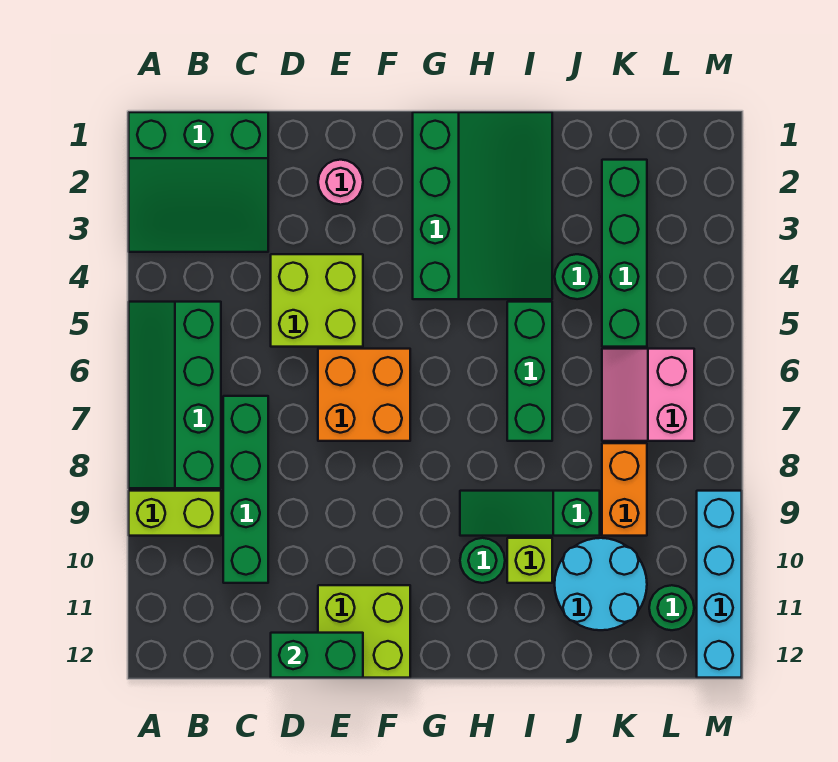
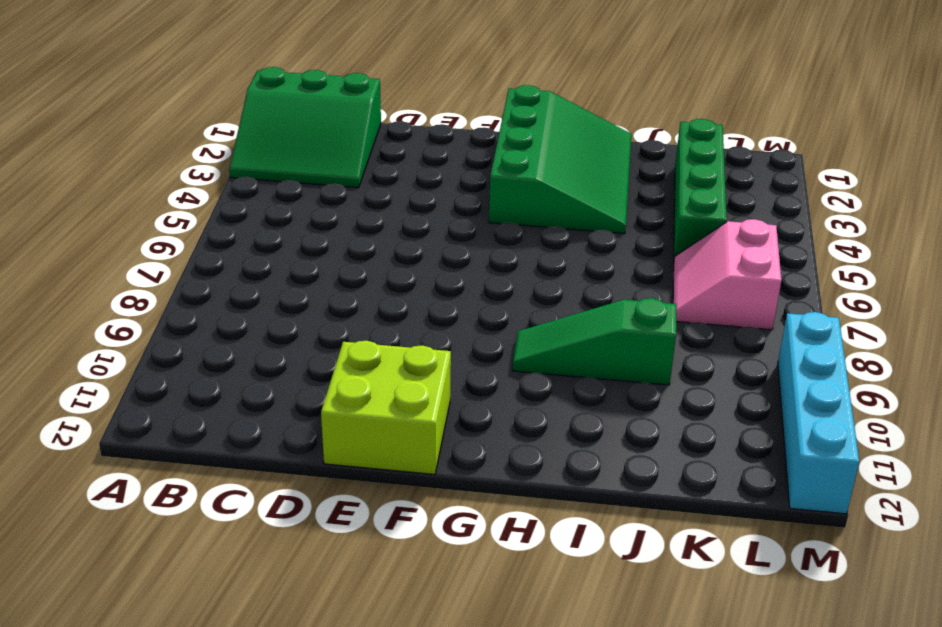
none -> green slope A5:B8 level 1 top B
none -> lime brick A9:B9 level 1
none -> green brick C7:C10 level 1

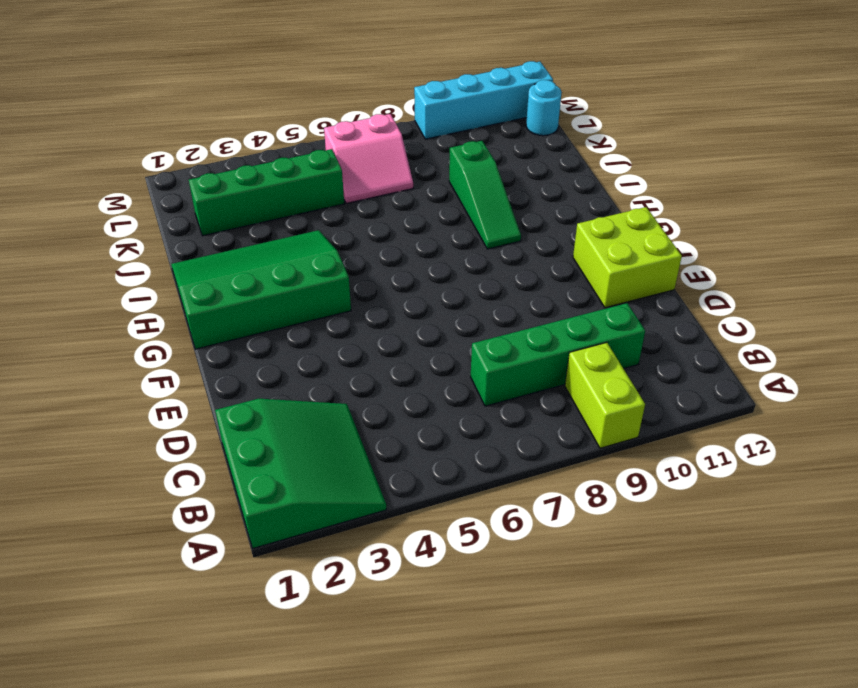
cyan round brick L12 level 1 -> none
none -> green slope A5:B8 level 1 top B
none -> lime brick D4:E5 level 1
none -> pink round brick E2 level 1

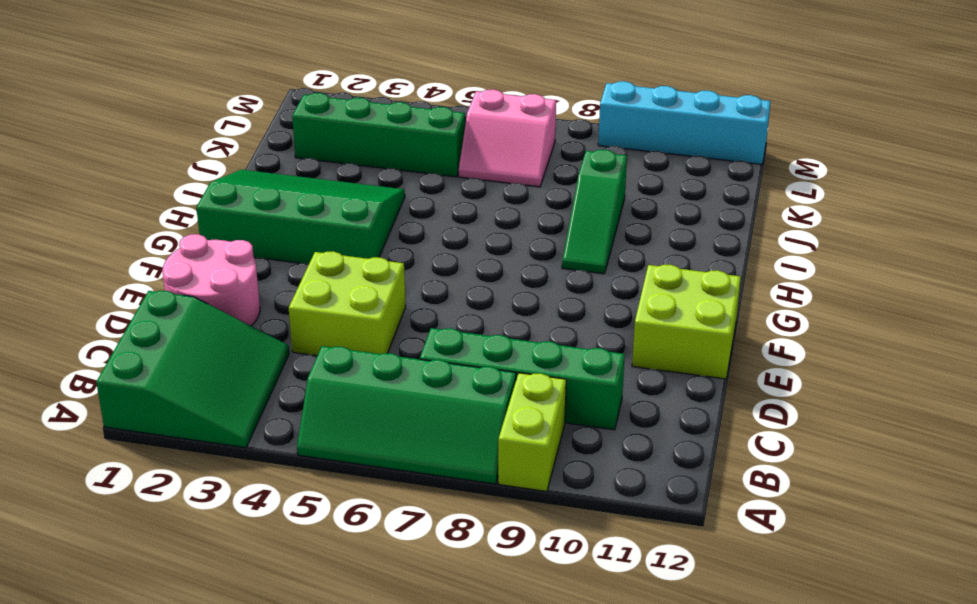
pink round brick D1:E2 level 1 -> pink round brick E2 level 1
none -> orange brick E6:F7 level 1
none -> green round brick H10 level 1
none -> green brick I5:I7 level 1

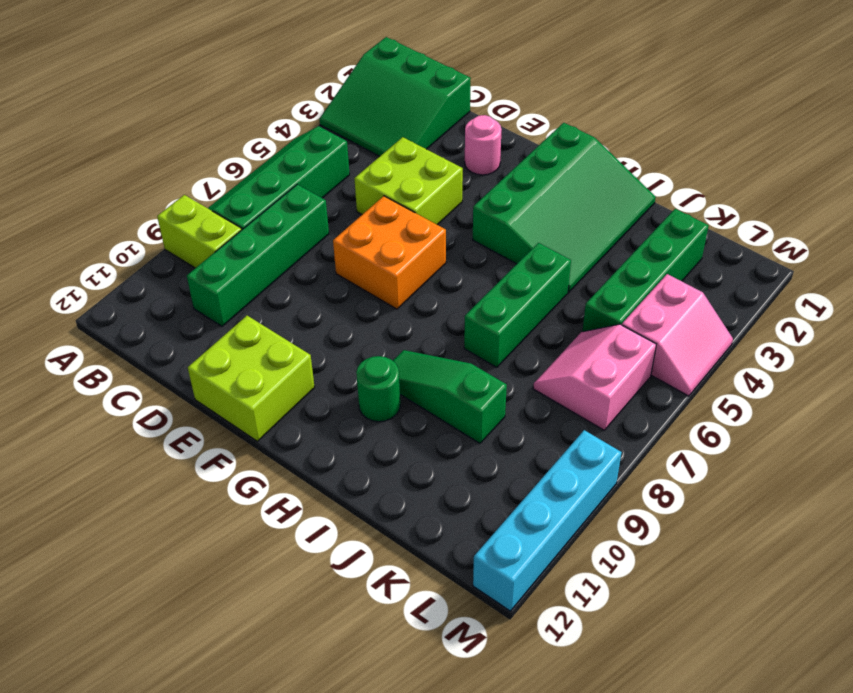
pink slope L4:M5 level 1 top L -> none
none -> lime brick I10 level 1
none -> green round brick J4 level 1
none -> cyan round brick J10:K11 level 1

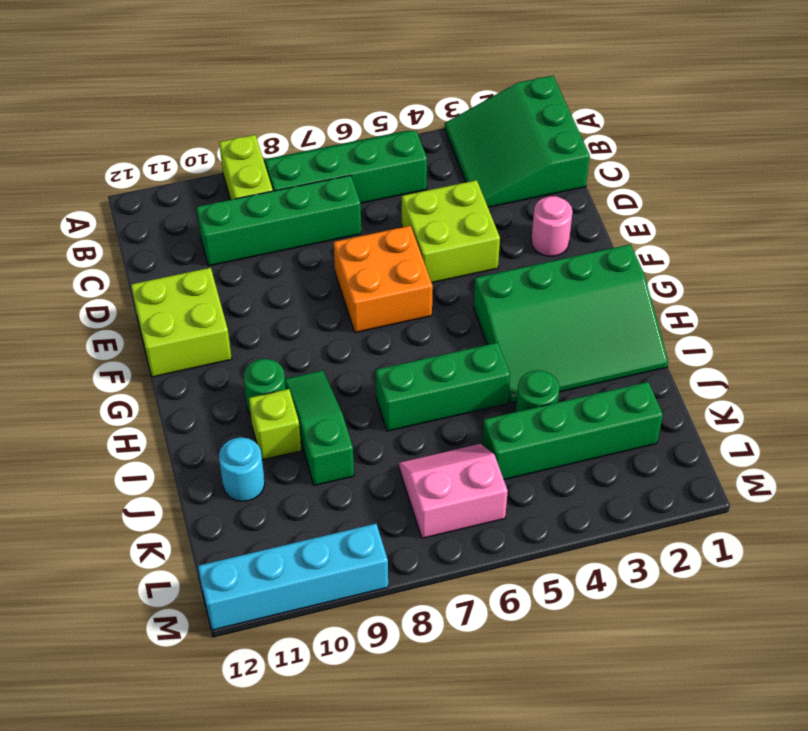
cyan round brick J11 level 1 -> cyan round brick J10:K11 level 1
none -> orange brick K8:K9 level 1
none -> green round brick L11 level 1
none -> green brick D12:E12 level 2

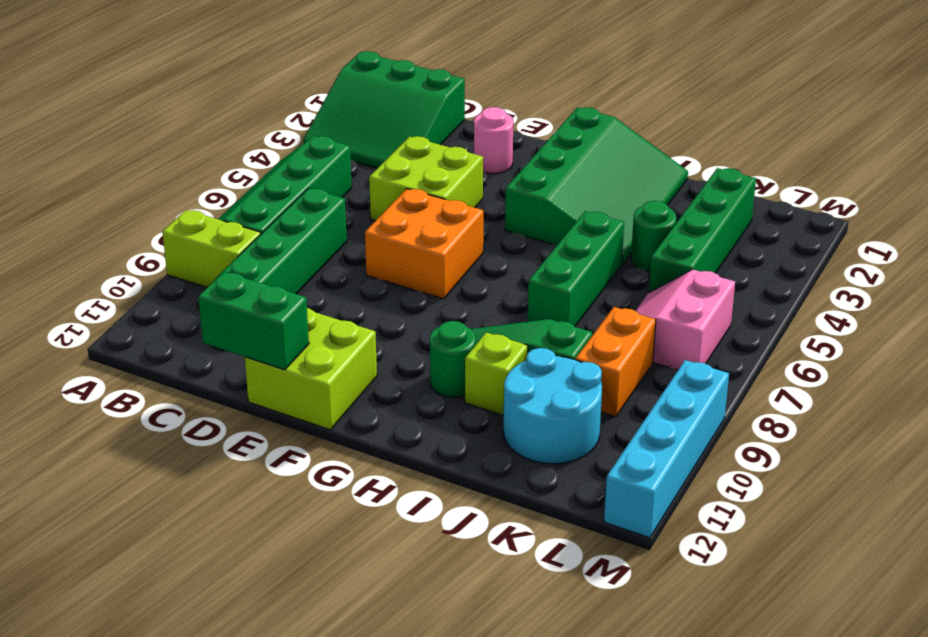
none -> green round brick L11 level 1

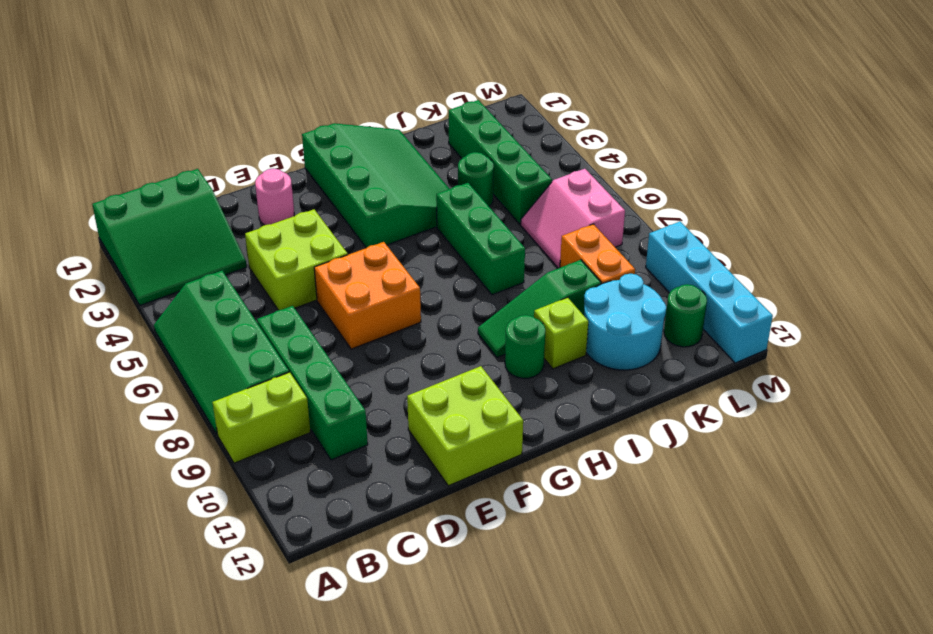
none -> green brick D12:E12 level 2

